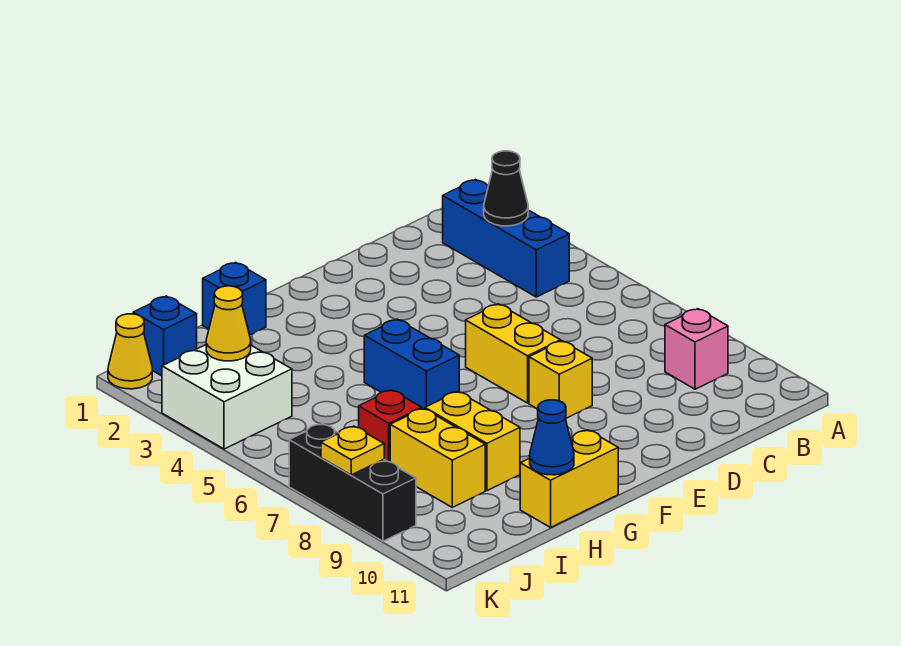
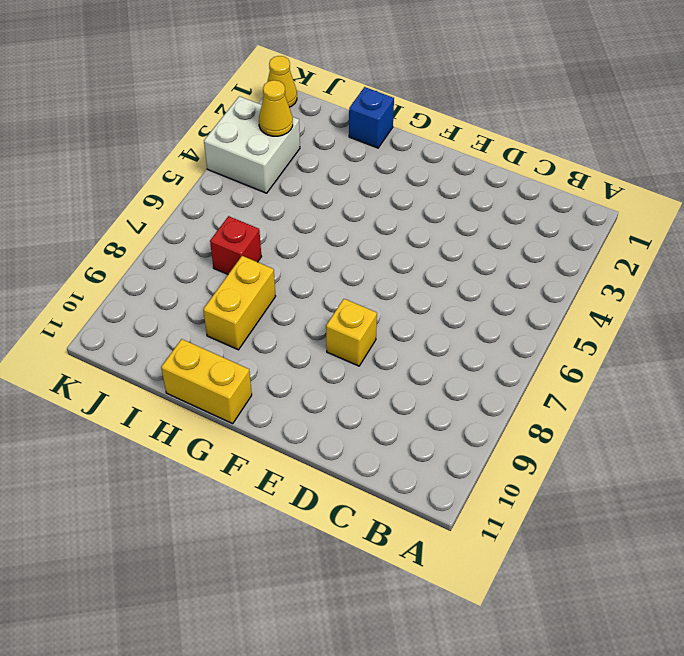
none -> blue brick B2:B4 level 1
none -> pink brick B9 level 1
none -> yellow brick E6:E7 level 1

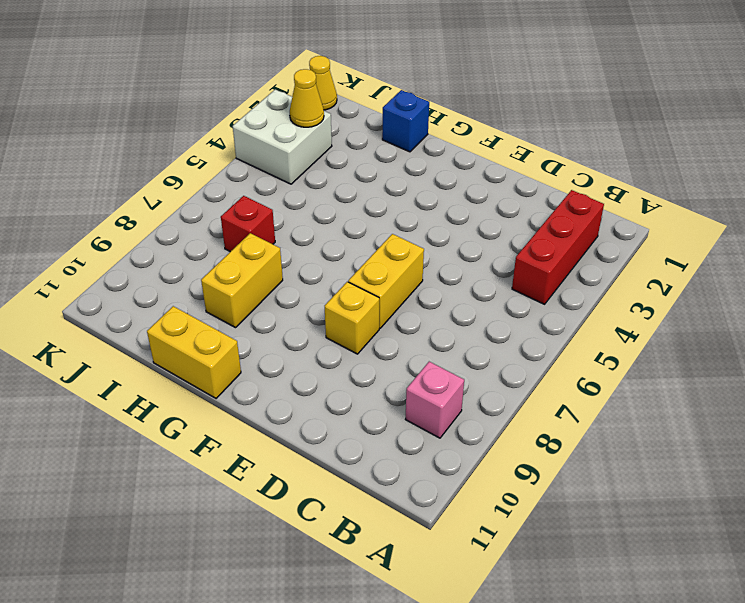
red brick B2:B4 level 1 -> blue brick B2:B4 level 1
none -> blue brick G5:G6 level 1
none -> yellow brick I8:I9 level 1
none -> blue brick J1 level 1

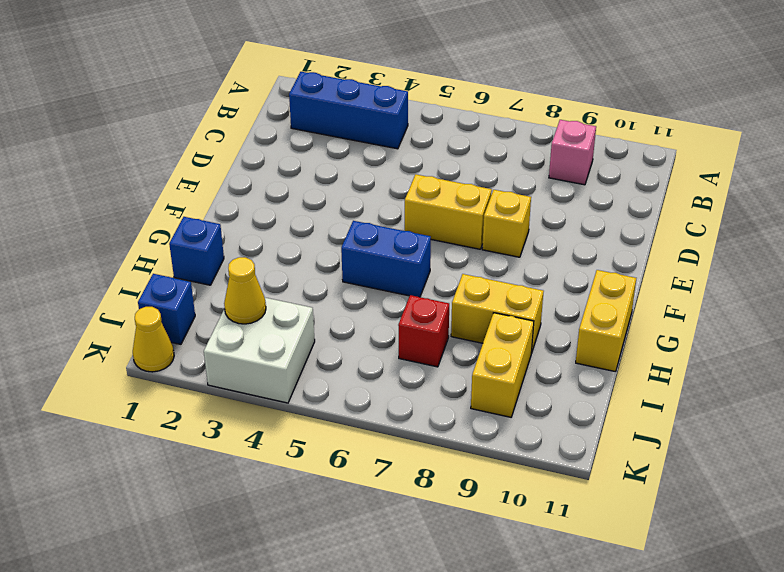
yellow brick I9:J9 level 1 -> yellow brick I8:I9 level 1
none -> black brick K7:K9 level 1
none -> black cone B3 level 2
none -> blue cone H11 level 2

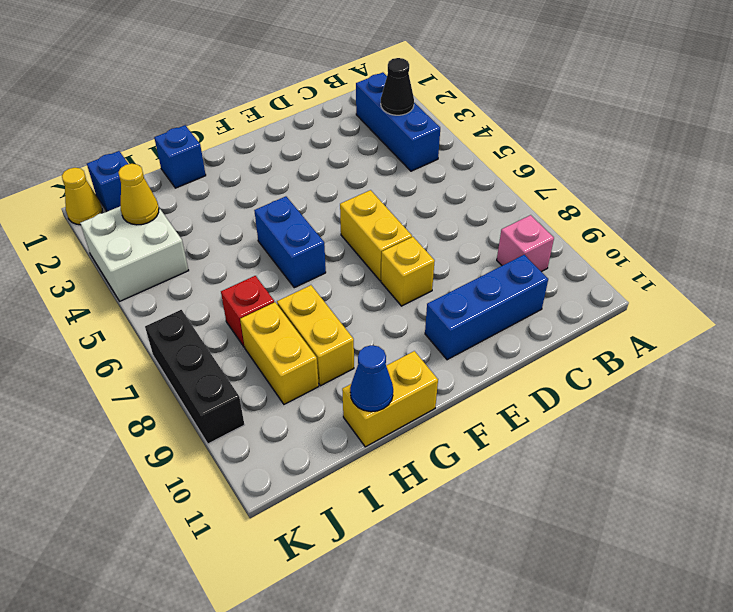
blue brick C10:E10 level 1 -> none
none -> yellow plate K8 level 2

